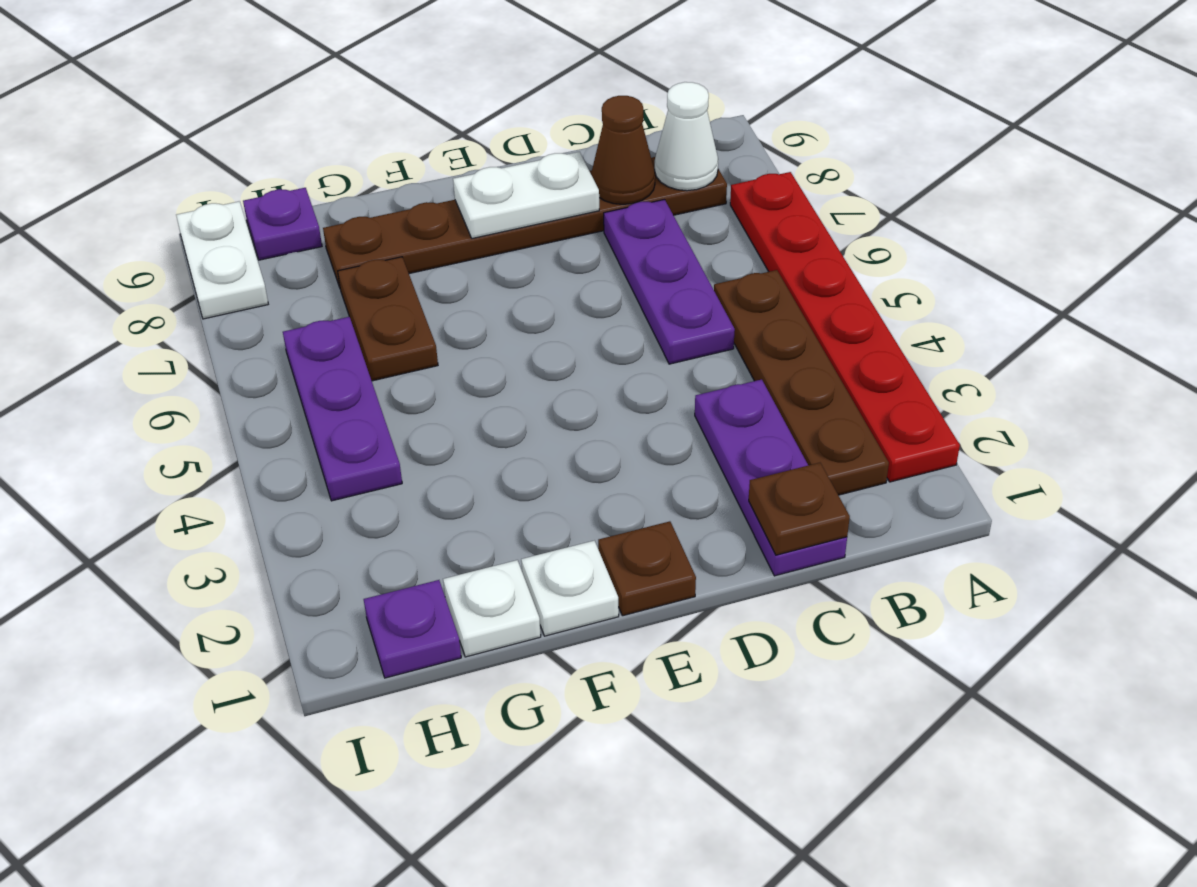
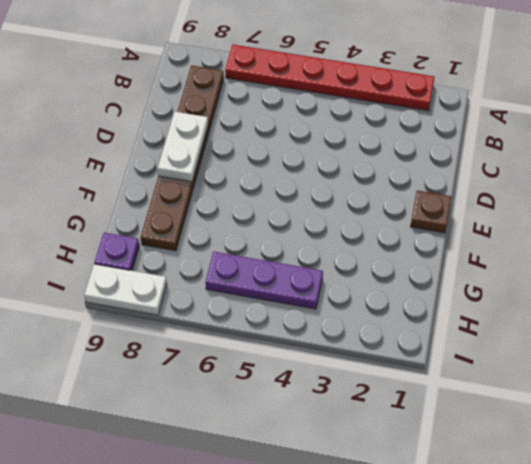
none -> brown plate B2:B5 level 1
none -> purple plate C1:C3 level 1
none -> purple plate C5:C7 level 1

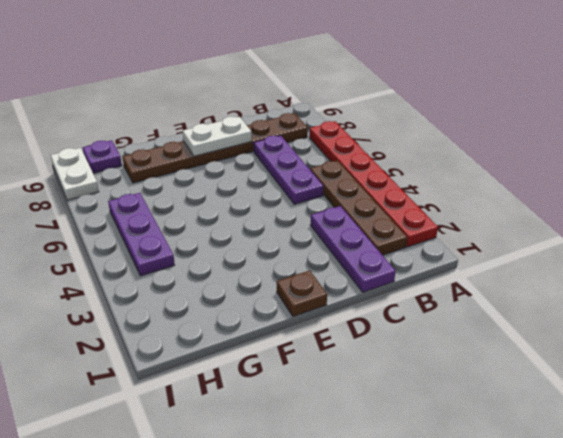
none -> white plate F1 level 1
none -> white plate G1 level 1
none -> brown plate G6:G7 level 1

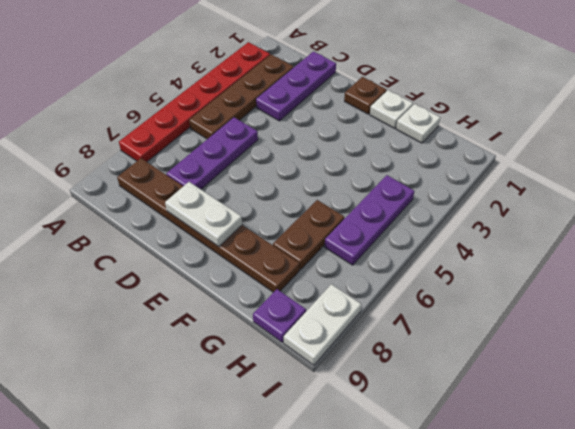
none -> purple plate H1 level 1
none -> white cone B8 level 2
none -> brown plate C1 level 2

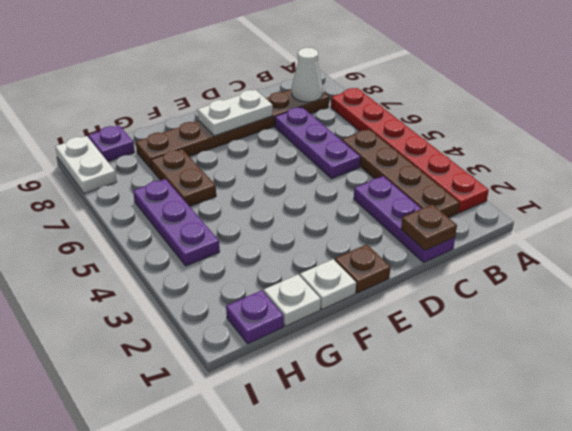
none -> brown cone C8 level 2

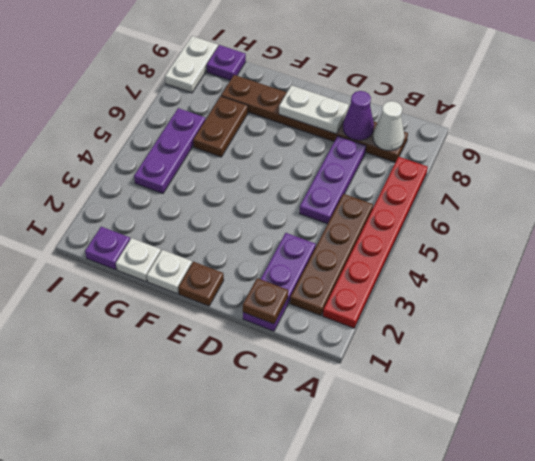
purple cone C8 level 2 -> brown cone C8 level 2

